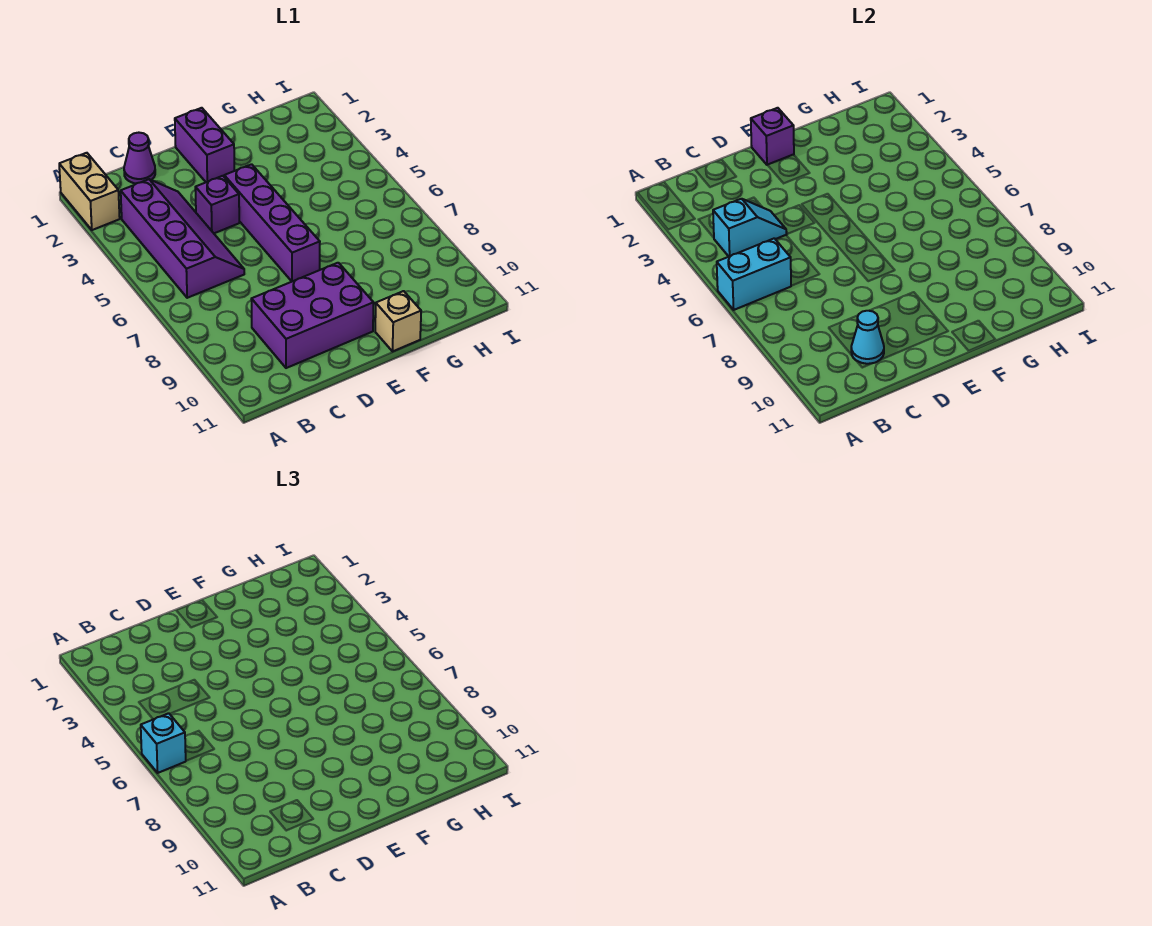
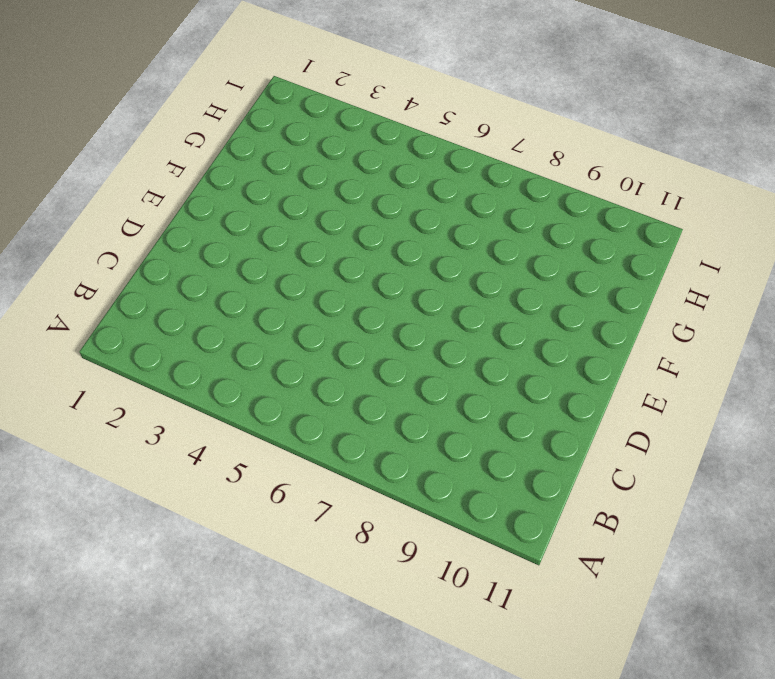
none -> tan brick A1:A2 level 1
none -> purple slope B3:C6 level 1 top B
none -> purple cone C1 level 1

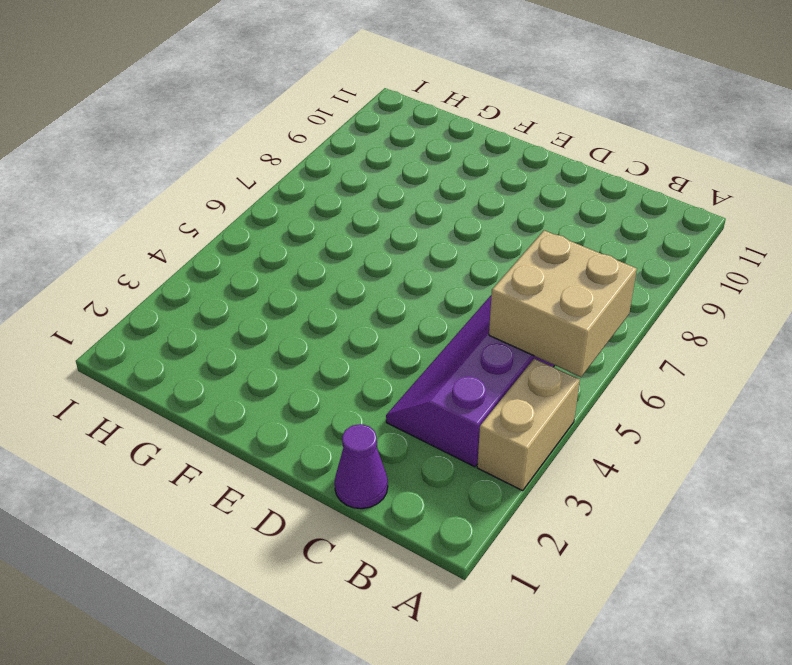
tan brick A3:A4 level 1 -> tan brick A1:A2 level 1
tan brick A5:B6 level 2 -> cyan brick A6:B6 level 2
none -> purple brick C9:E10 level 1
none -> purple brick D4 level 1
none -> purple brick E1:E2 level 1

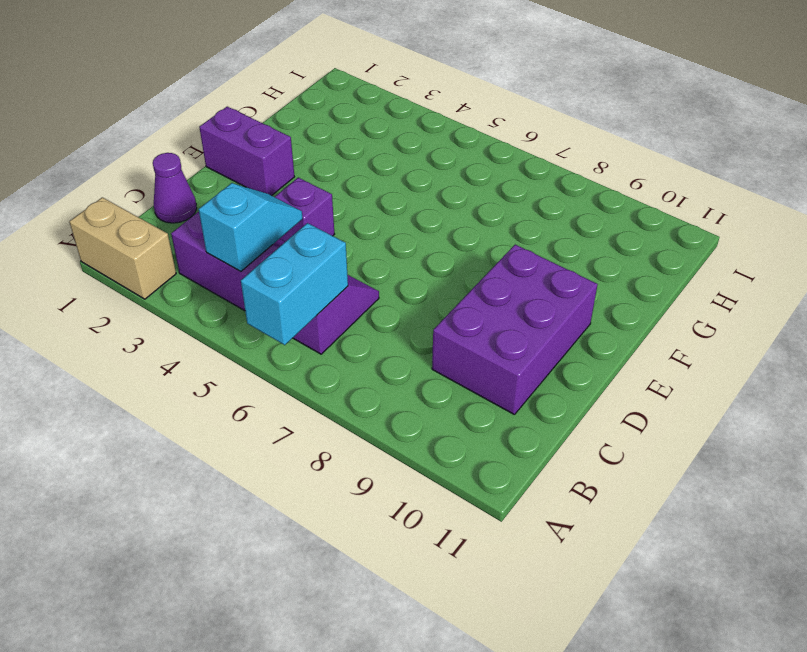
none -> purple brick E4:E7 level 1
none -> tan brick F11 level 1
none -> cyan cone C10 level 2

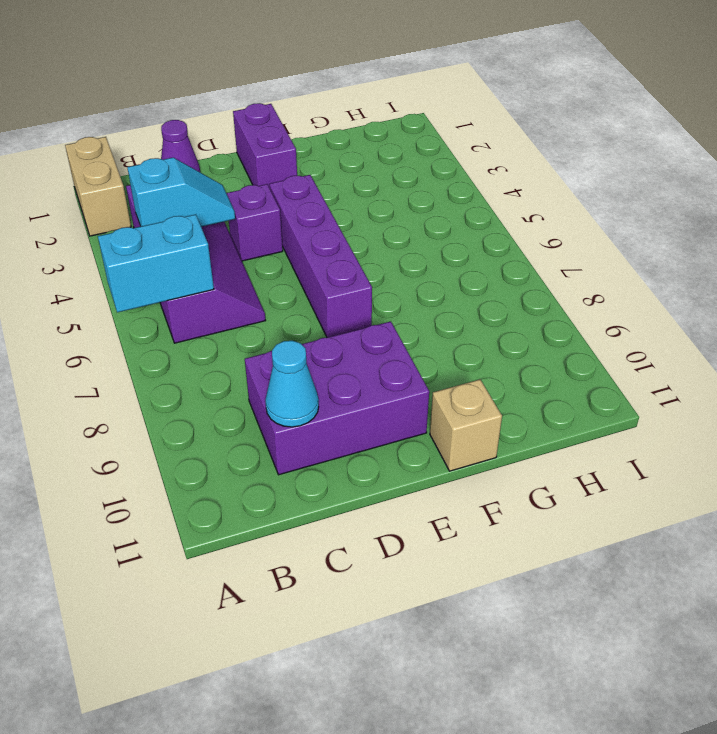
none -> purple brick E1 level 2
none -> cyan brick A6 level 3

